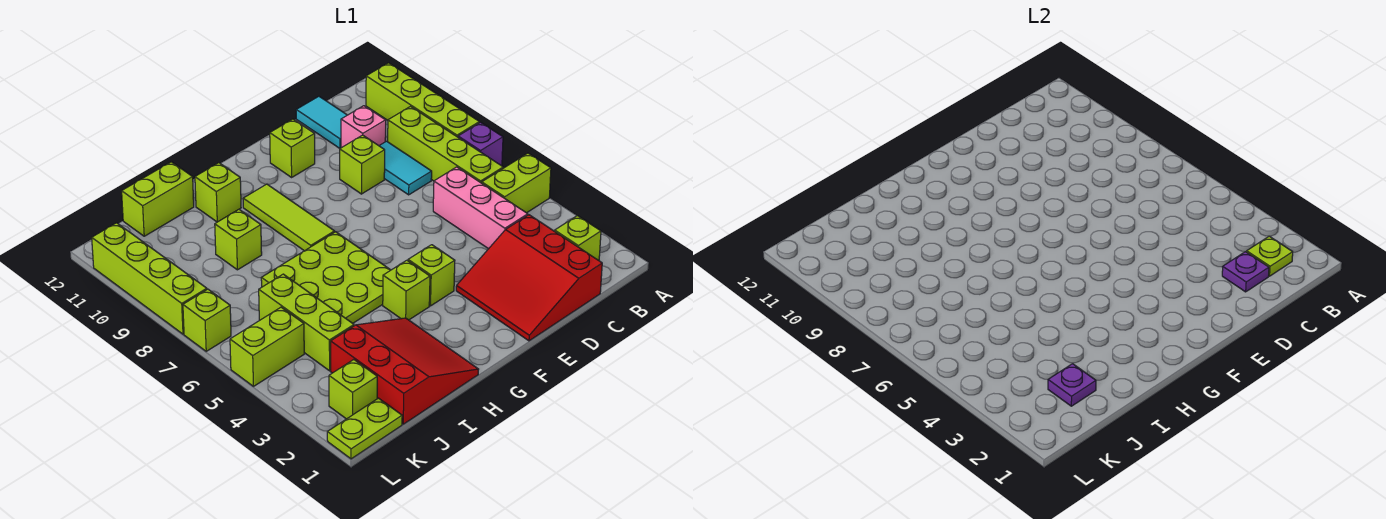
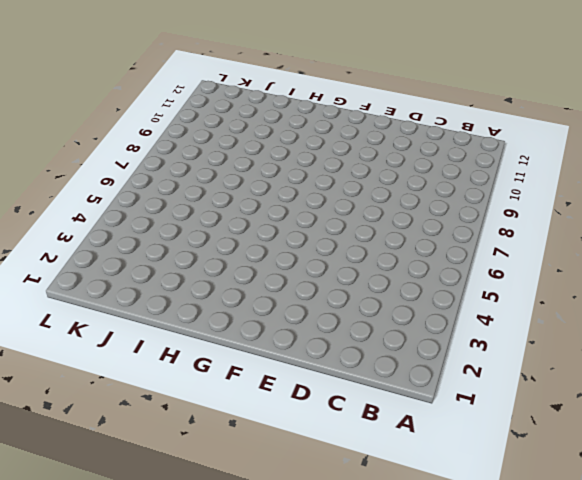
none -> lime brick A5:B5 level 1
none -> purple brick A7 level 1
none -> lime brick A8:A11 level 1

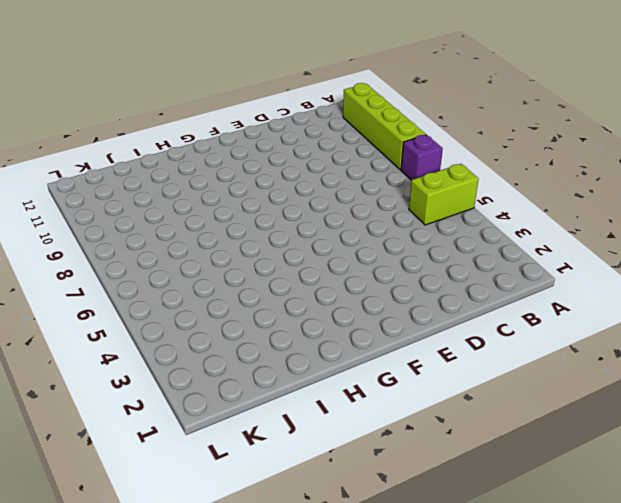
none -> lime brick B2 level 1
none -> lime brick B6:B9 level 1
none -> red slope C1:E3 level 1 top C

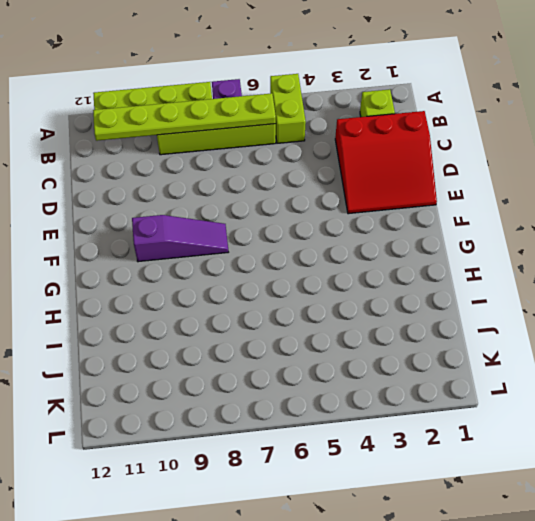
lime plate B6:B11 level 2 -> none
purple slope F8:F10 level 1 top 10 -> none
none -> pink brick C4:C6 level 1
none -> cyan tile C8:C9 level 1
none -> pink brick C10 level 1

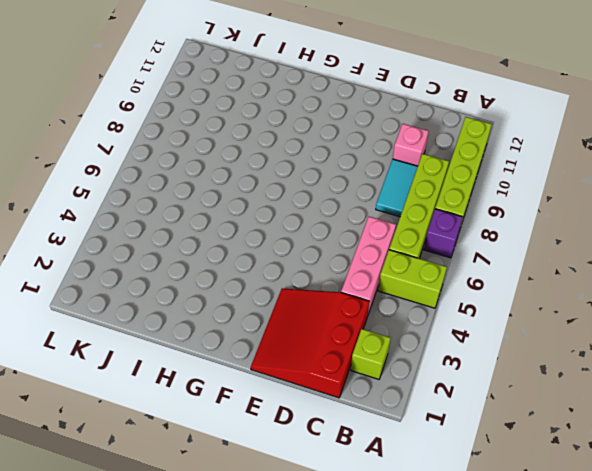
none -> cyan tile C11:C12 level 1
none -> lime brick D9 level 1
none -> lime brick E11 level 1

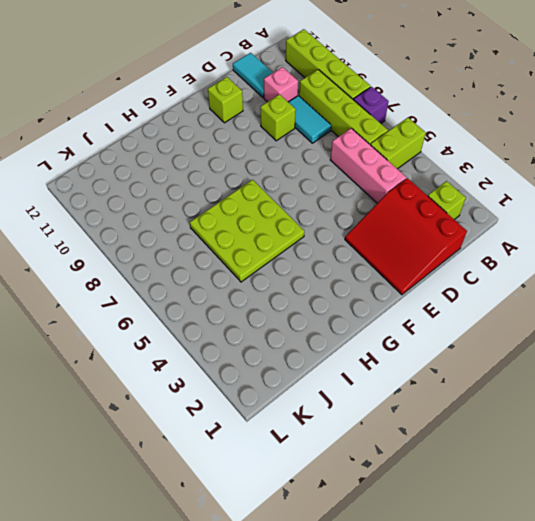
none -> lime brick F4 level 1
none -> lime brick G4 level 1
none -> lime tile G8:G10 level 1

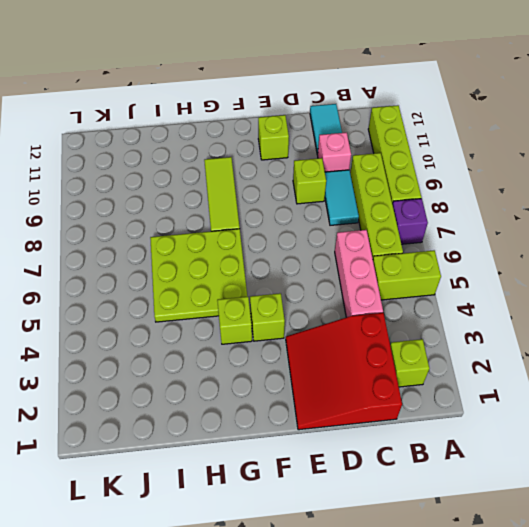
none -> red slope H1:J3 level 1 top J
none -> lime brick H11 level 1
none -> lime brick I9 level 1

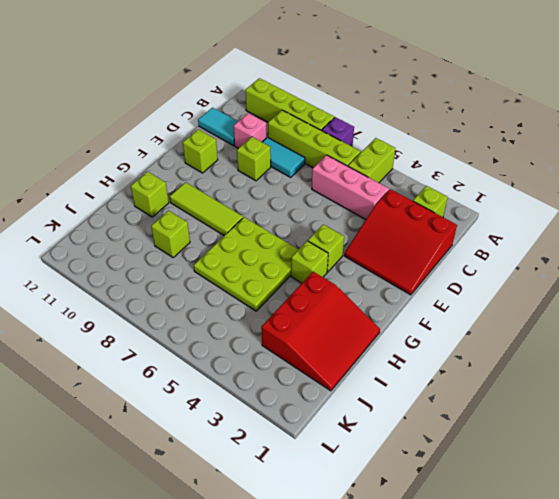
red slope H1:J3 level 1 top 3 -> red slope H1:J3 level 1 top J
none -> lime brick I12:J12 level 1
none -> lime brick J4:J6 level 1
none -> lime plate K1:L1 level 1

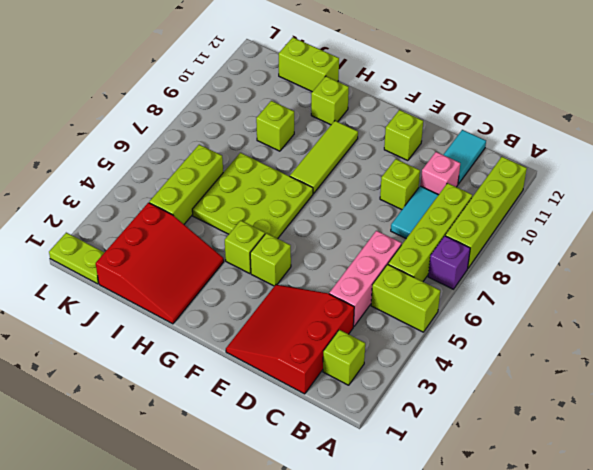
none -> lime brick K2 level 1
none -> lime brick K5:L5 level 1
none -> lime brick L7 level 1

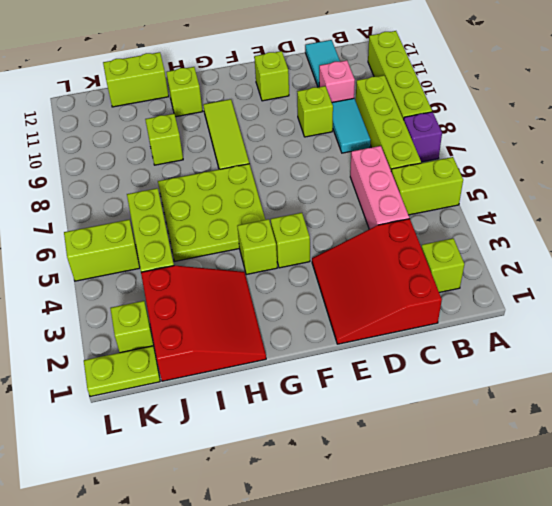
none -> lime brick L7 level 1
none -> lime brick L8:L11 level 1
none -> lime plate B2 level 2

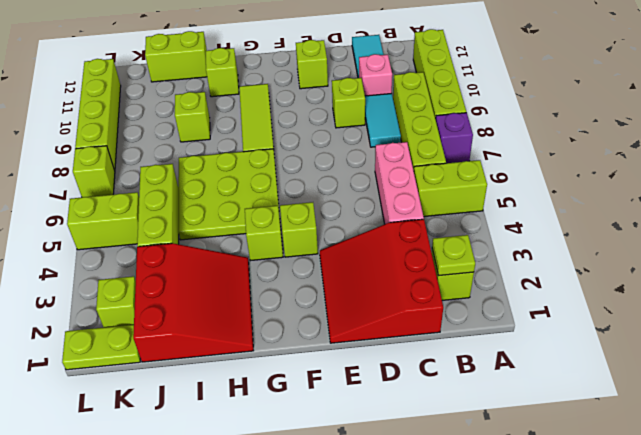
none -> purple plate C2 level 2
none -> purple plate J2 level 2

